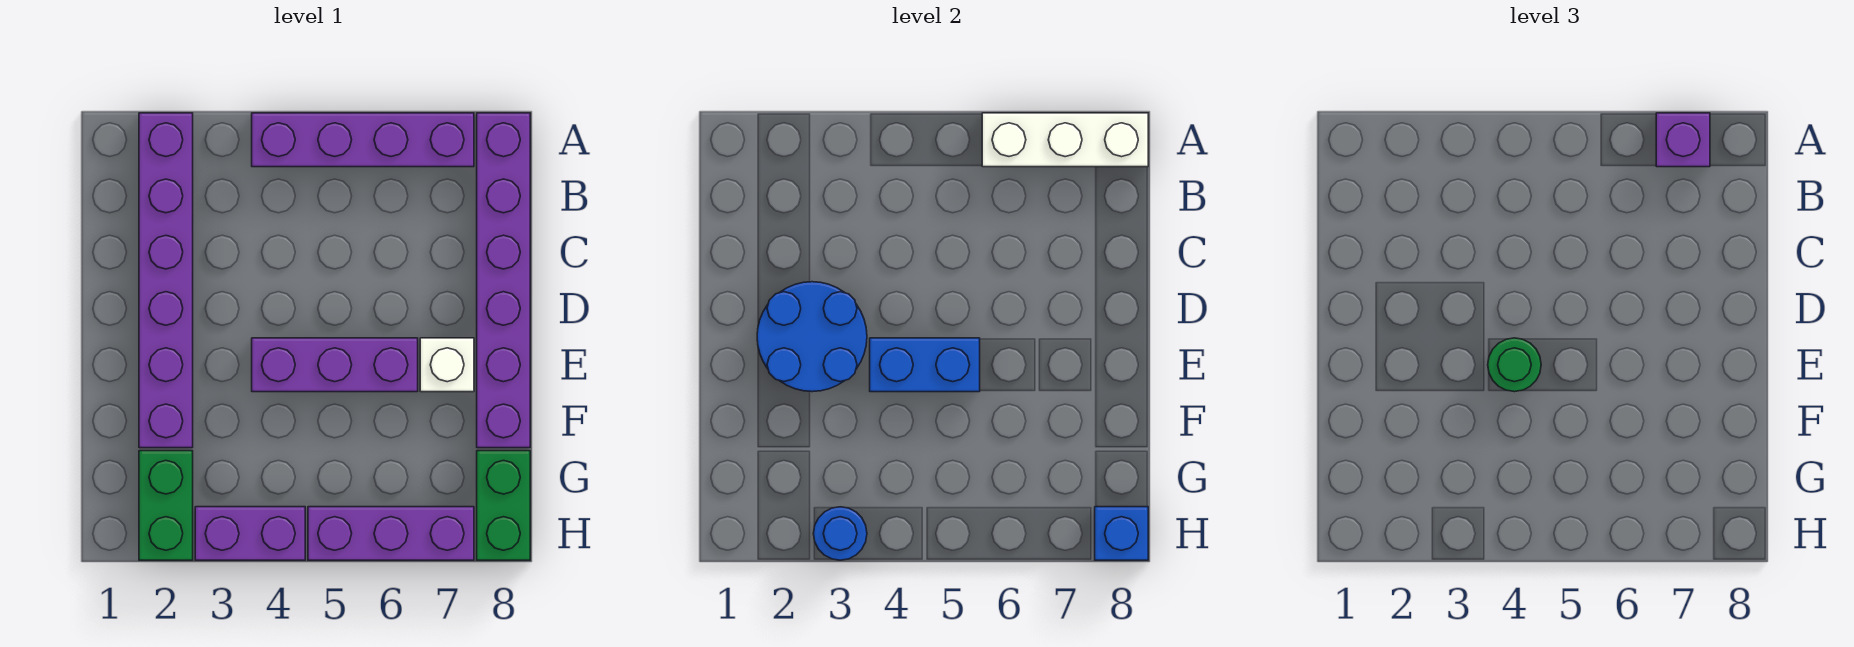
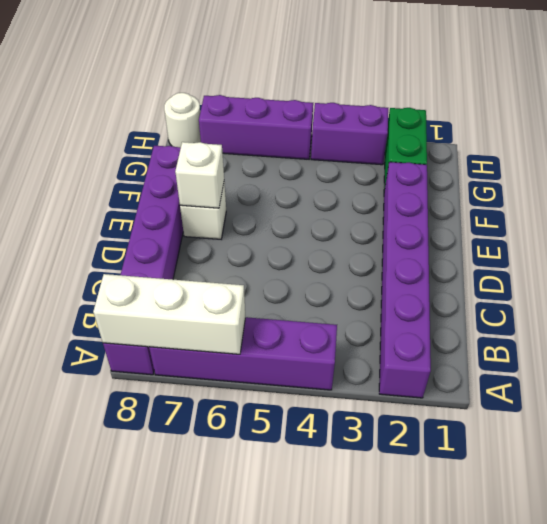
white brick E7 level 2 -> none
white round brick H8 level 1 -> green brick G8:H8 level 1
none -> purple brick E4:E6 level 1
none -> blue round brick D2:E3 level 2
none -> blue brick E4:E5 level 2

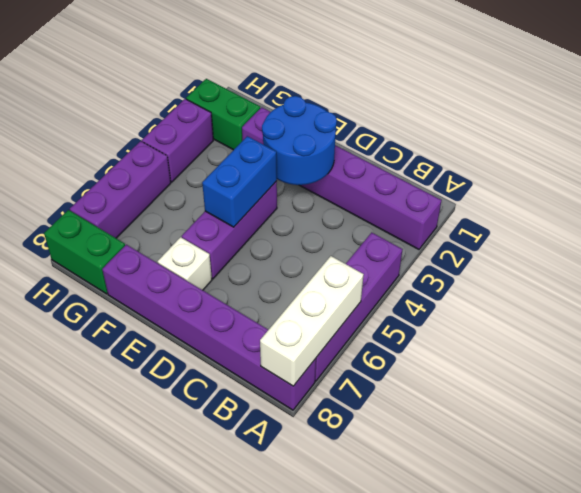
none -> blue round brick H3 level 2
none -> blue brick H8 level 2
none -> purple brick A7 level 3

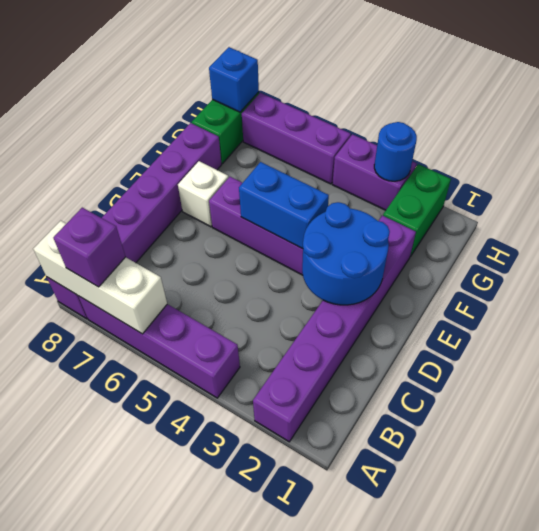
none -> green round brick E4 level 3

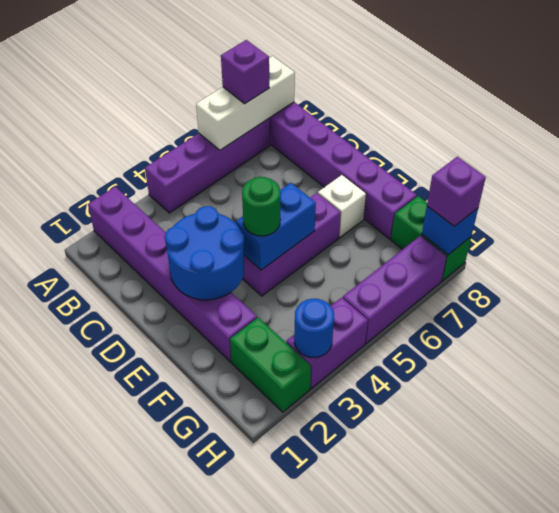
purple brick H8 level 3 -> none

